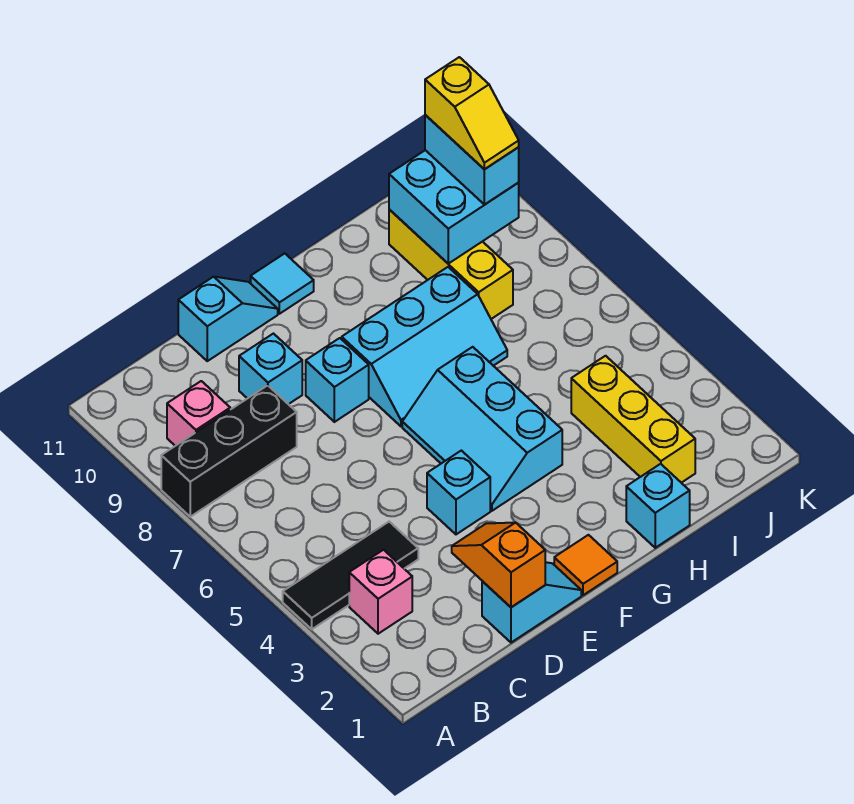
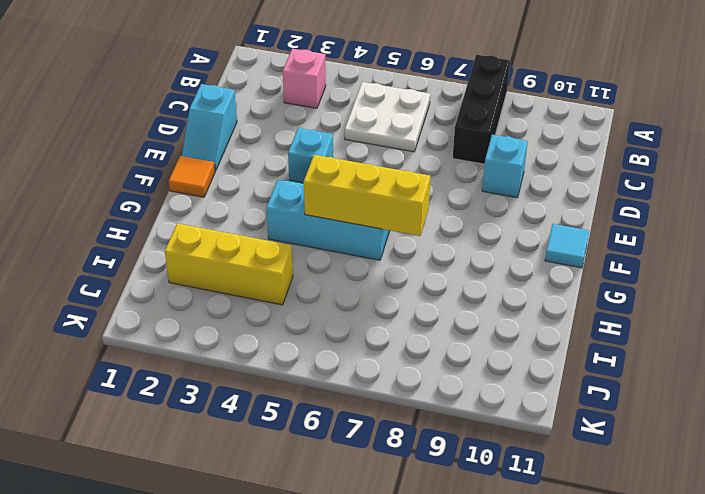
white plate B5:C6 level 1 -> none
yellow brick G5:G7 level 2 -> yellow brick I8:I10 level 1
none -> black tile A4:C4 level 1
none -> pink brick B9 level 1
none -> cyan slope D11:E11 level 1 top D

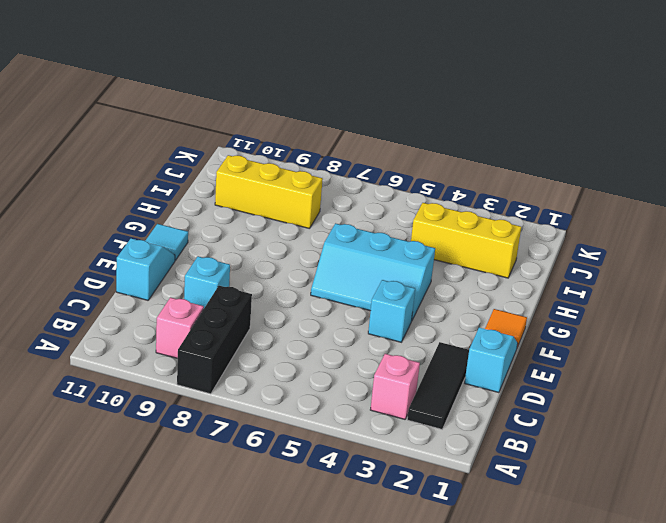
black tile B2:D2 level 1 -> black tile A4:C4 level 1
none -> cyan brick E8 level 1
none -> cyan slope F7:H8 level 1 top 8
none -> cyan brick H1 level 1

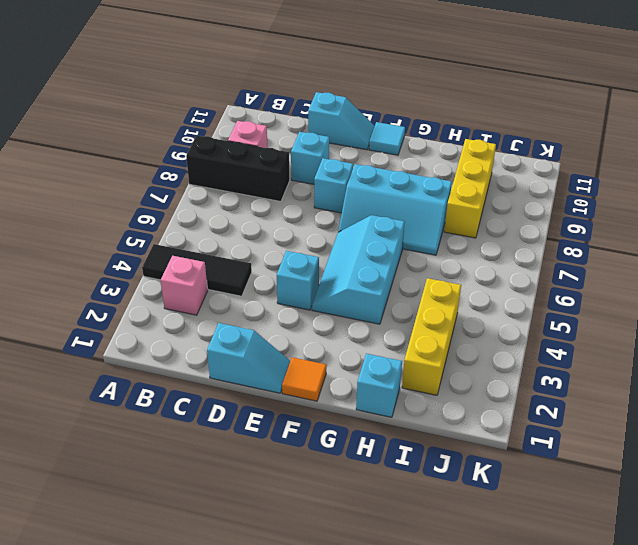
none -> orange slope D1:D2 level 2 top 1
none -> cyan brick I9:J10 level 2
none -> cyan brick J9:J10 level 3

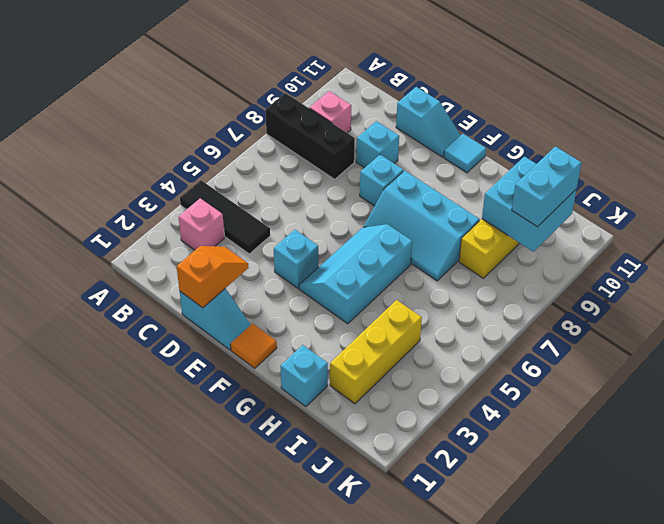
none -> yellow slope J9:J10 level 4 top 10

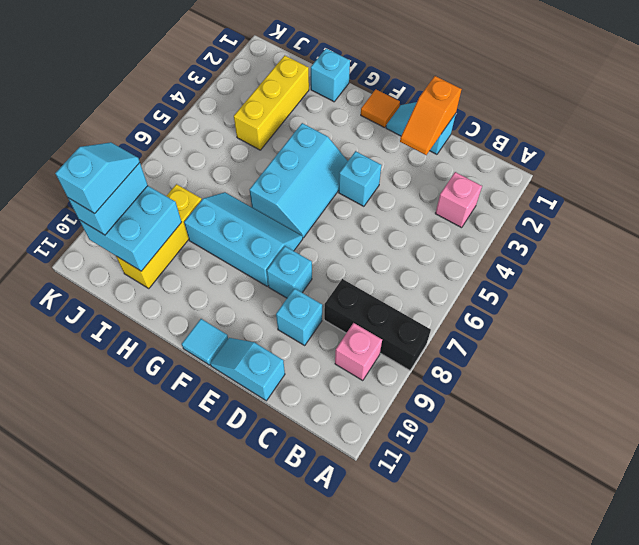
cyan slope J9:J10 level 4 top 10 -> yellow slope J9:J10 level 4 top 10
none -> black tile A4:C4 level 1

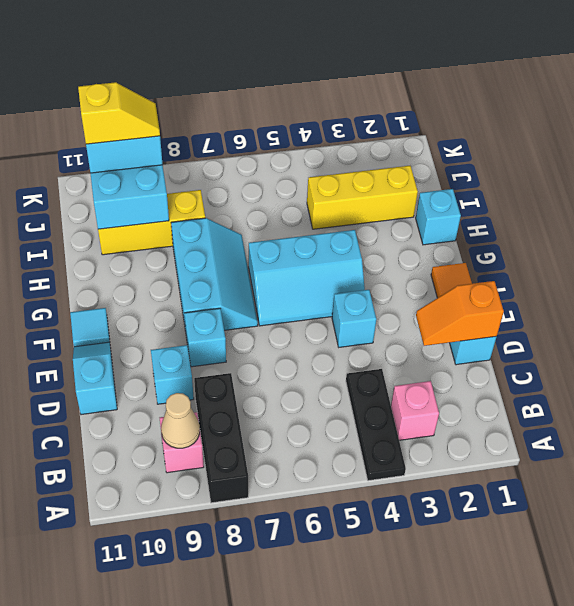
black plate A4:C4 level 1 -> black tile A4:C4 level 1
tan cone B9 level 2 -> none

